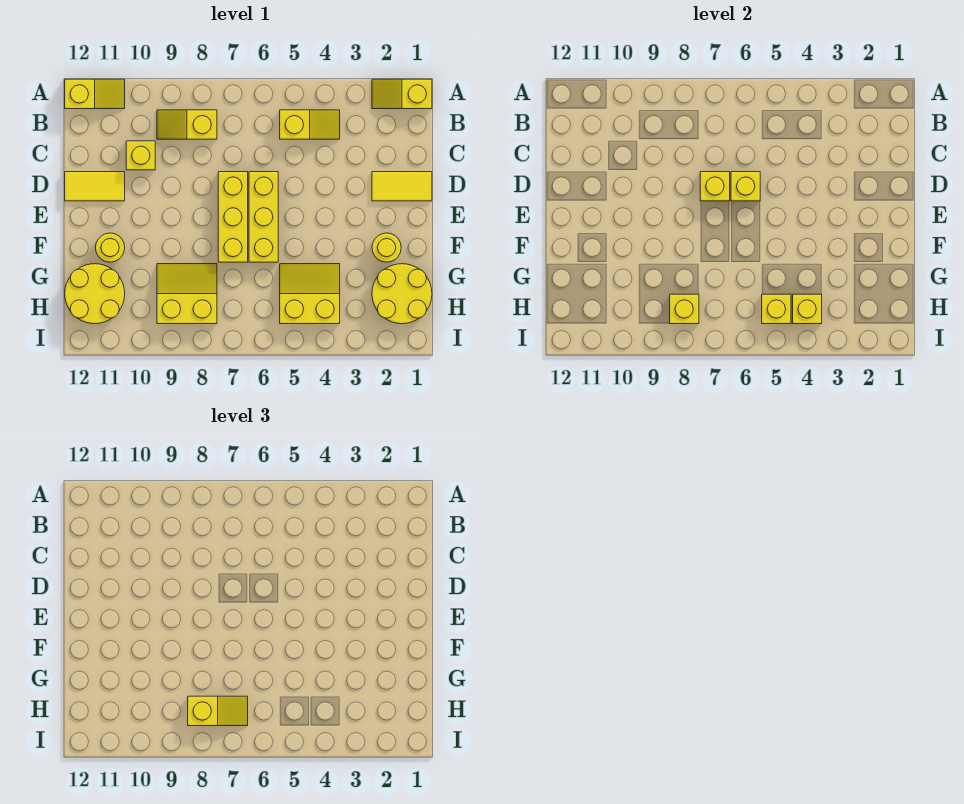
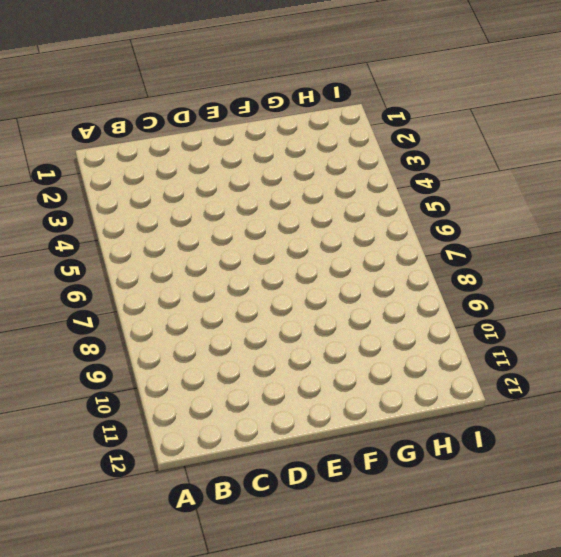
none -> yellow slope A1:A2 level 1 top 1
none -> yellow slope A11:A12 level 1 top 12
none -> yellow slope B4:B5 level 1 top 5

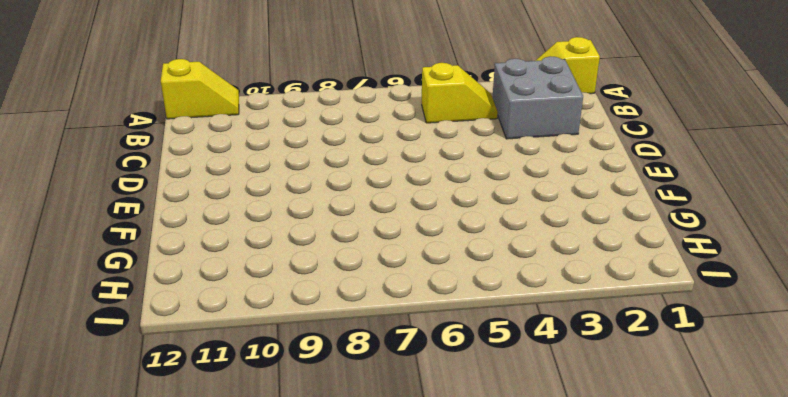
grey brick B2:C3 level 1 -> none
none -> yellow slope B8:B9 level 1 top 8
none -> yellow brick C10 level 1
none -> yellow tile D1:D2 level 1

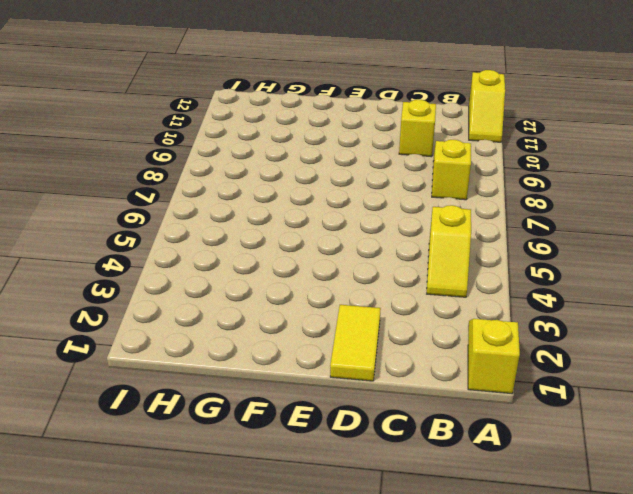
none -> yellow brick D6:F6 level 1
none -> yellow brick D7:F7 level 1
none -> yellow tile D11:D12 level 1

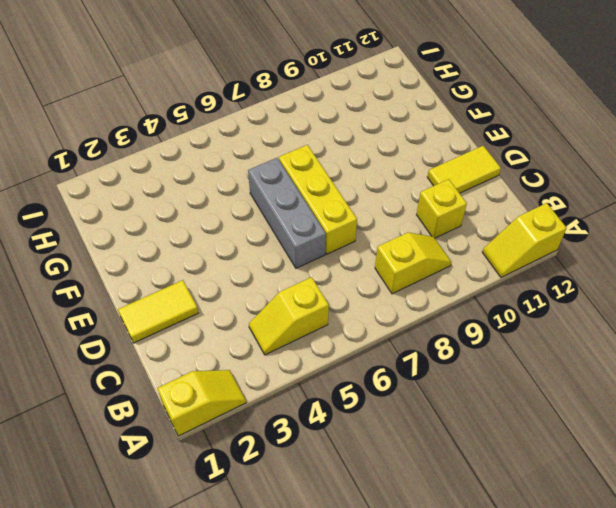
grey brick D6:F6 level 1 -> yellow brick D6:F6 level 1
none -> yellow round brick F2 level 1
none -> yellow round brick F11 level 1
none -> yellow round brick G1:H2 level 1

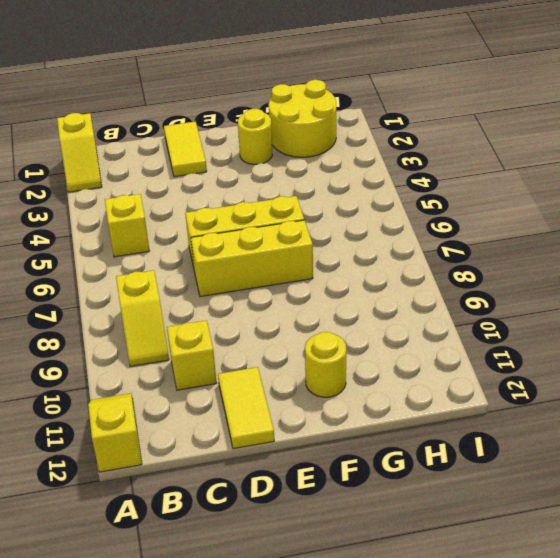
none -> yellow slope G4:H5 level 1 top H
none -> yellow slope G8:H9 level 1 top H
none -> yellow round brick G11:H12 level 1

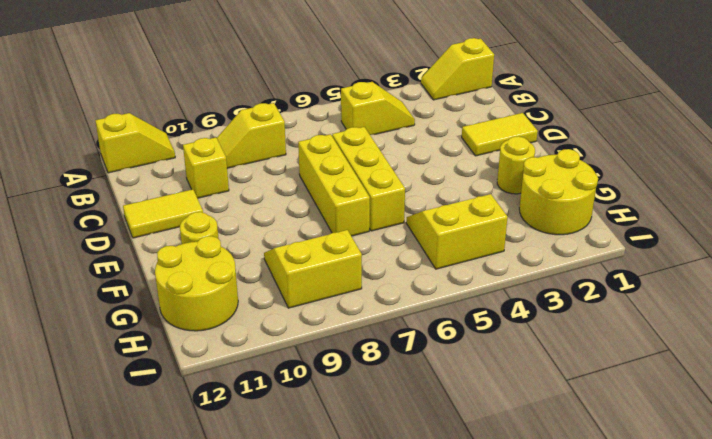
none -> yellow brick D6 level 2
none -> yellow brick D7 level 2
none -> yellow brick H4 level 2

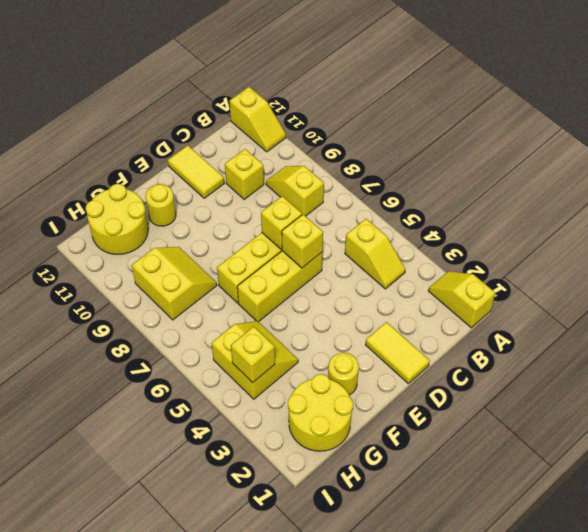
none -> yellow brick H5 level 2
none -> yellow brick H8 level 2
none -> yellow slope H7:H8 level 3 top 8

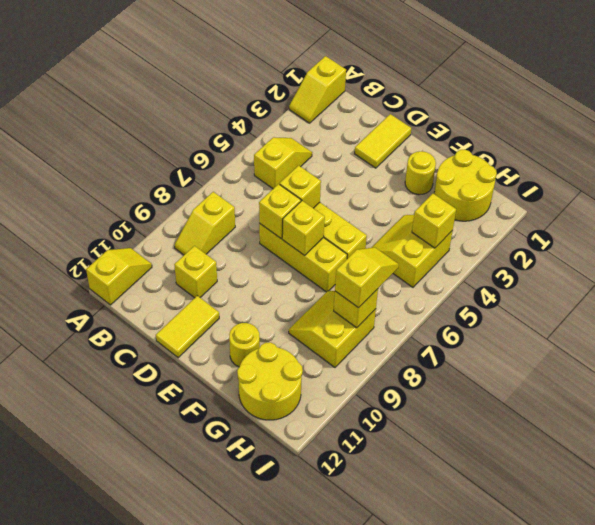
yellow brick E7 level 2 -> yellow brick H5 level 2

